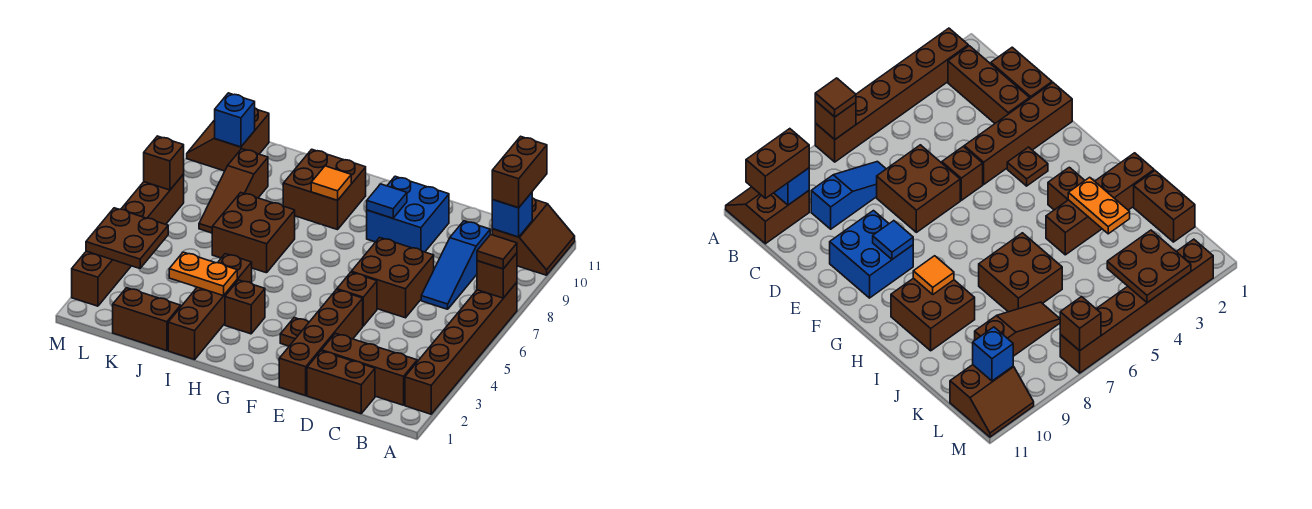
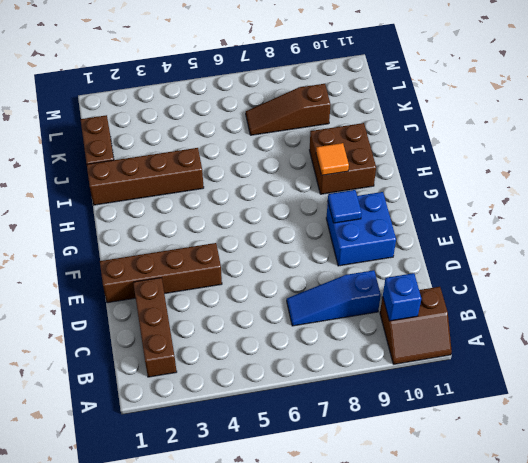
none -> brown brick A2:A7 level 1
none -> brown brick C1:D1 level 1
none -> brown brick D6:E7 level 1

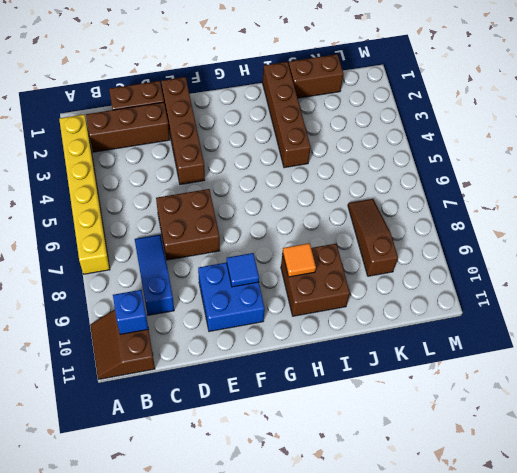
yellow brick A2:A7 level 1 -> brown brick A2:A7 level 1
none -> brown brick E5 level 1
none -> brown plate F3 level 1
none -> brown brick H3 level 1

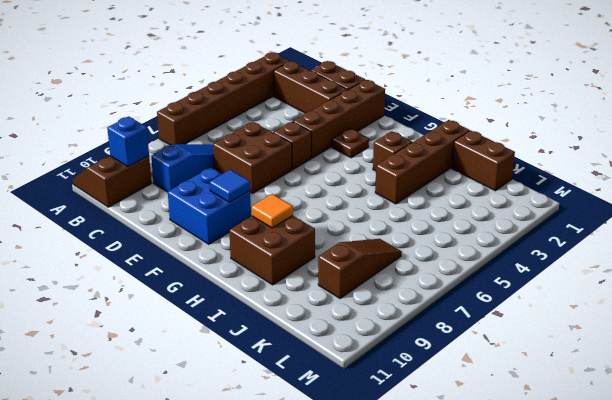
none -> brown brick I6:J7 level 1
none -> brown slope L10:M11 level 1 top L
none -> brown brick M2:M7 level 1

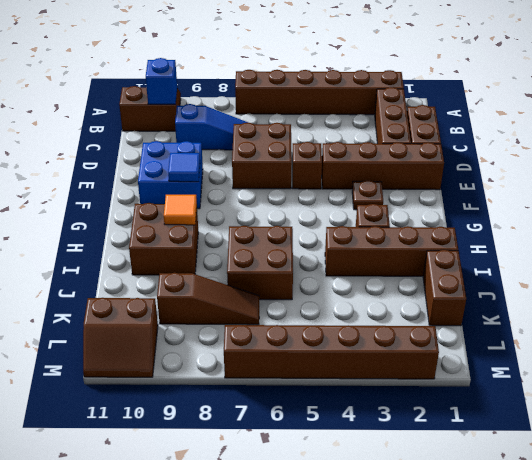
none -> brown brick A7 level 2
none -> orange plate I3:J3 level 2
none -> brown plate L3:M4 level 2

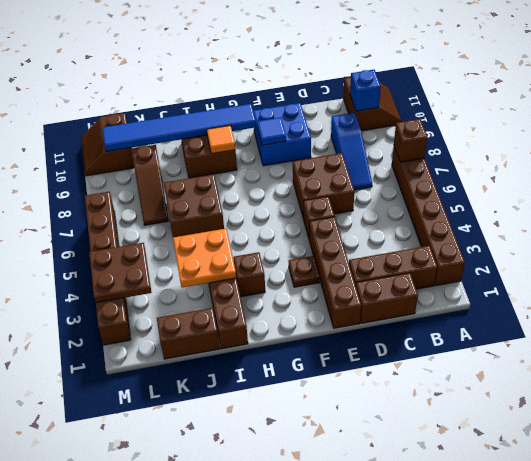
blue tile G10:L10 level 2 -> blue brick L10 level 2
orange plate I3:J4 level 2 -> orange plate I3:J3 level 2
none -> brown brick M7 level 2
none -> brown tile A7 level 3
none -> brown brick B10:B11 level 3

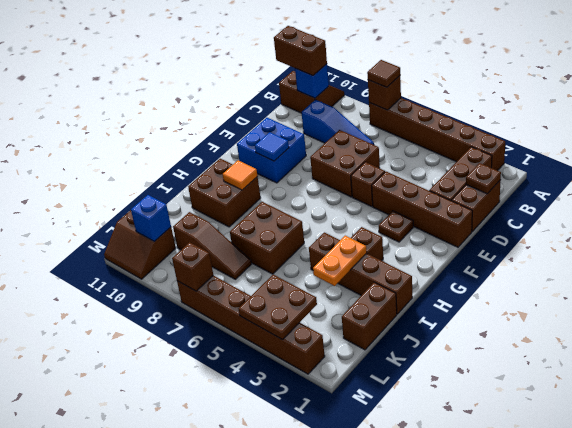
brown plate C1 level 2 -> none

